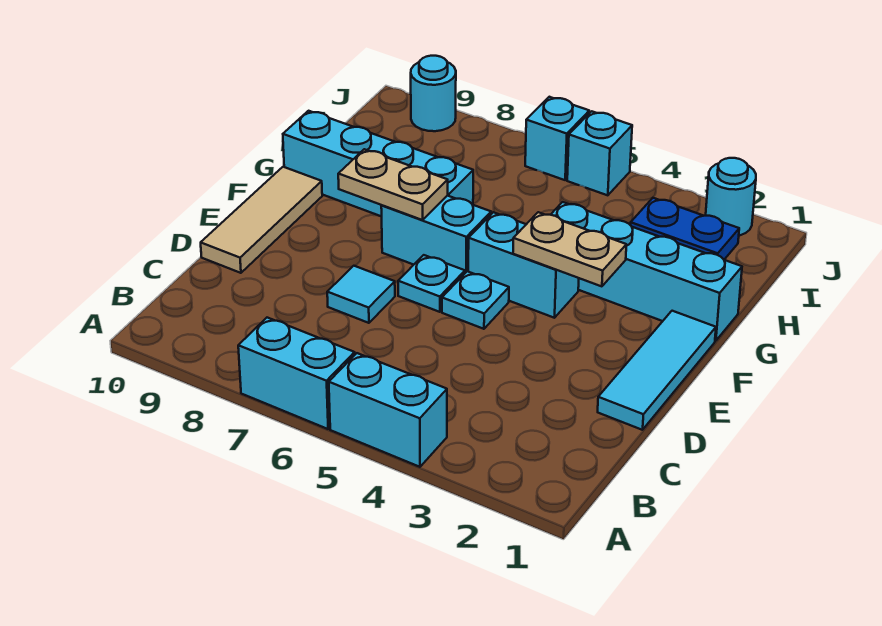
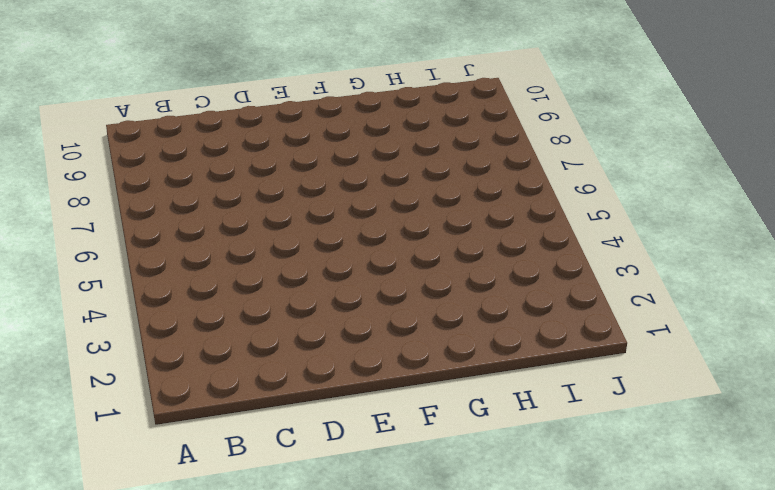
none -> cyan brick A4:A5 level 1
none -> cyan brick A6:A7 level 1
none -> cyan tile D1:F1 level 1

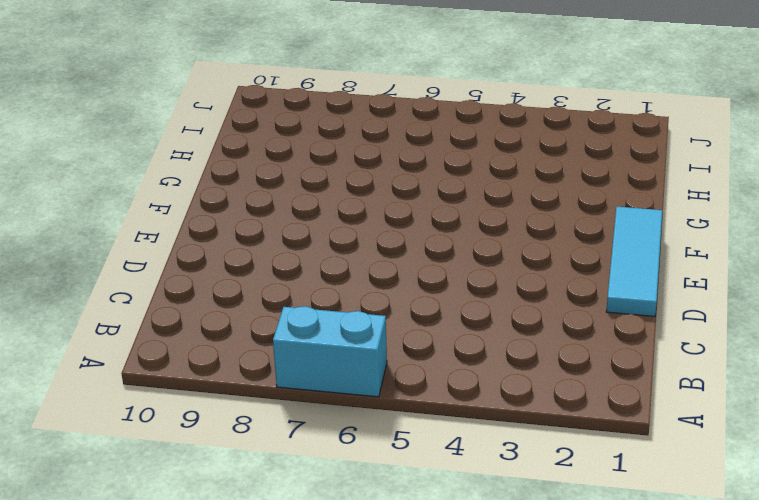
none -> cyan brick A4:A5 level 1
none -> cyan tile D7 level 1
none -> tan tile D10:F10 level 1

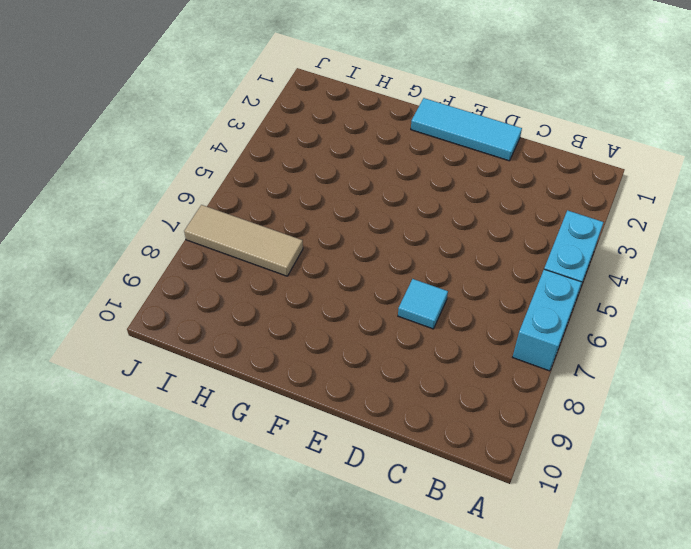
tan tile H7:J7 level 1 -> tan tile D10:F10 level 1
none -> cyan plate E5 level 1
none -> cyan plate E6 level 1
none -> cyan brick F4:F5 level 1

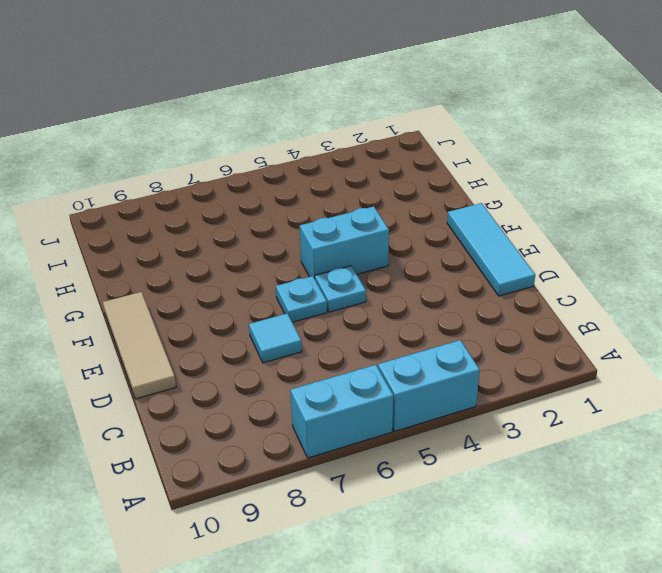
none -> cyan brick F6:F7 level 1
none -> cyan brick G1:G4 level 1
none -> cyan brick G7:G10 level 1

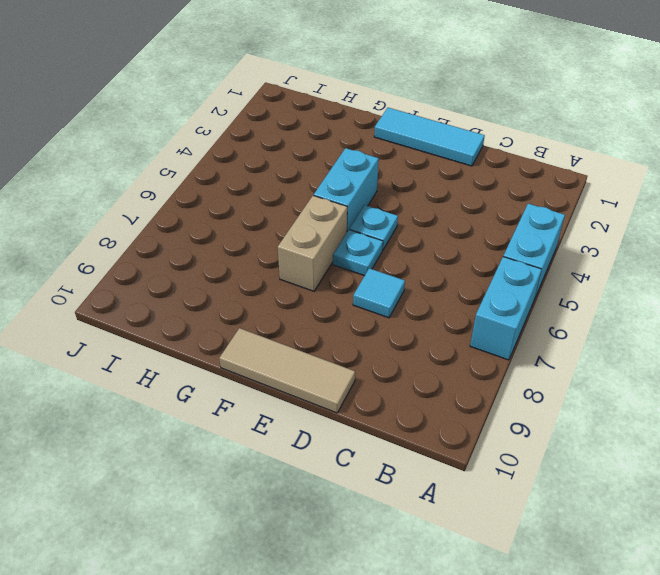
tan brick F6:F7 level 1 -> cyan brick F6:F7 level 1
none -> cyan brick G1:G4 level 1
none -> cyan brick G7:G10 level 1
none -> blue plate I2:I3 level 1

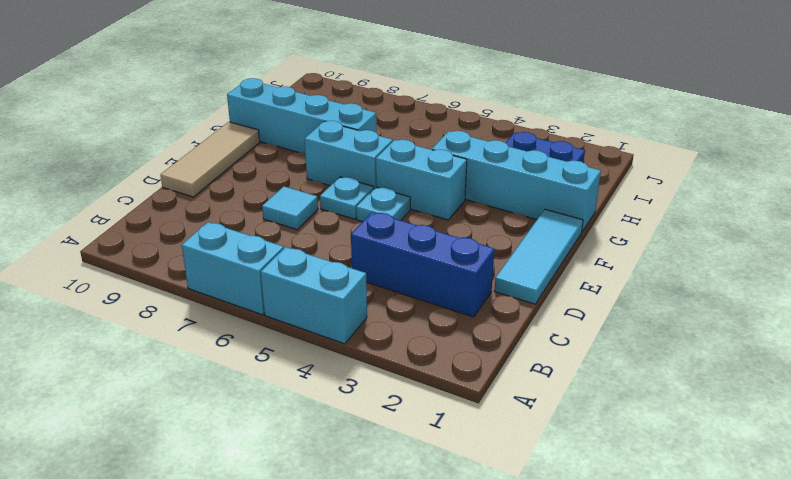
blue brick C2:C4 level 1 -> none
none -> cyan round brick J2 level 1
none -> cyan brick J5 level 1
none -> cyan brick J6 level 1

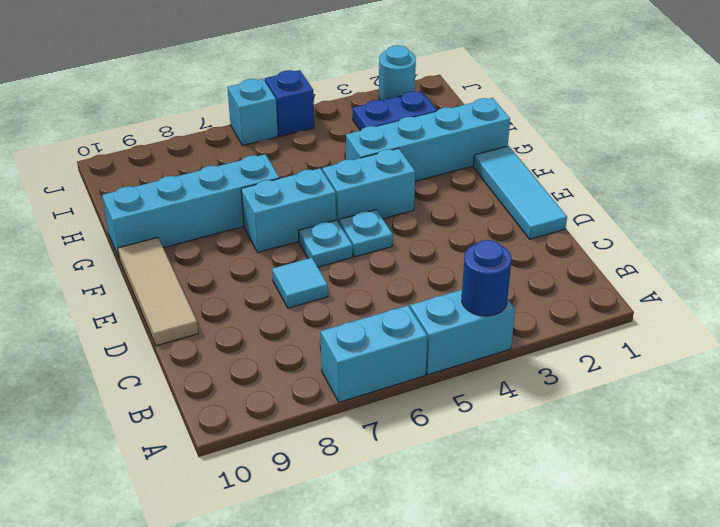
blue round brick A4 level 2 -> none
blue brick J5 level 1 -> cyan brick J5 level 1
none -> cyan round brick J9 level 1
none -> tan plate F3:F4 level 2
none -> tan plate F7:F8 level 2

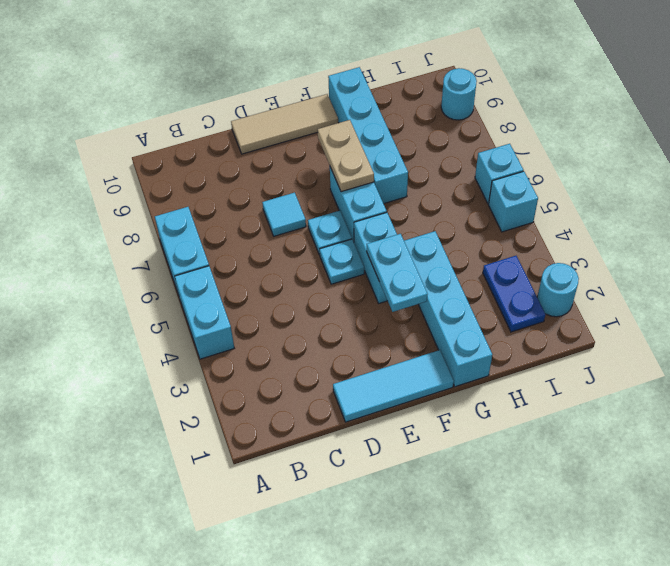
cyan plate F3:F4 level 2 -> tan plate F3:F4 level 2

